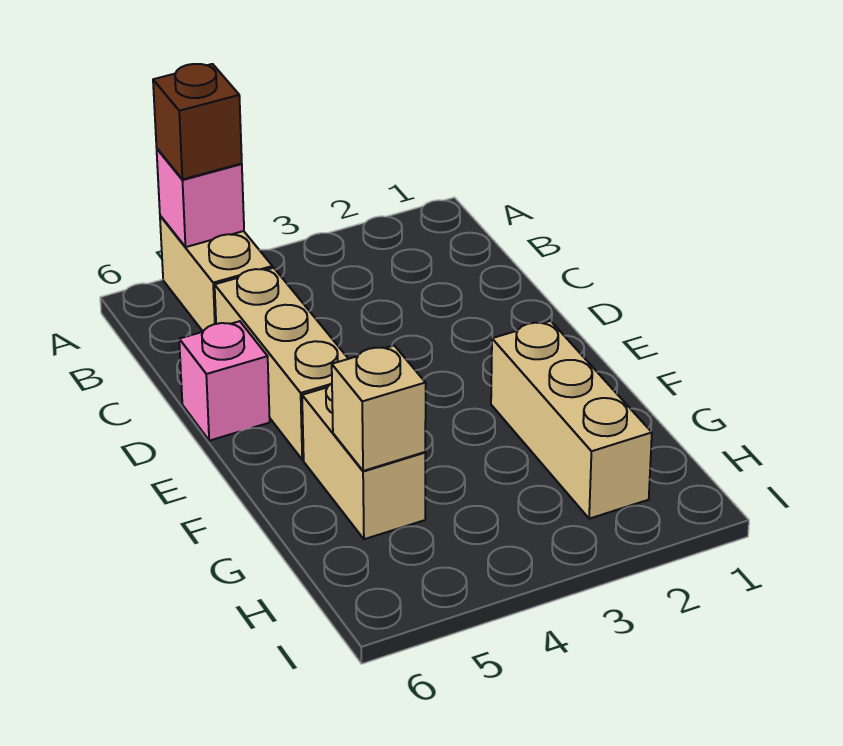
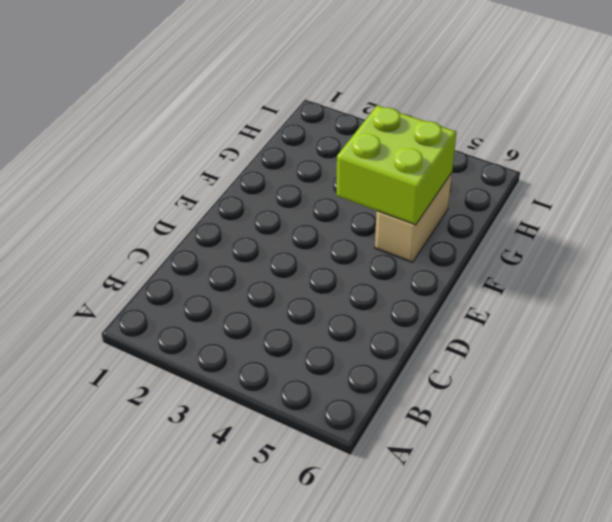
lime brick F4:G5 level 2 -> tan brick G5 level 2
none -> tan brick A5:B5 level 1
none -> tan brick C5:E5 level 1

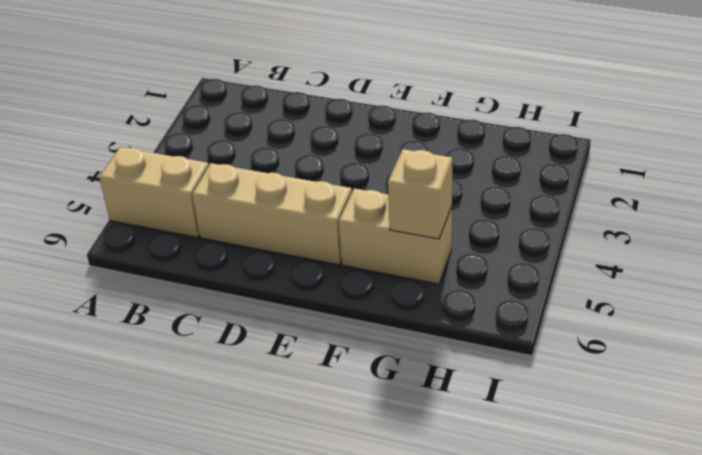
none -> pink brick D6 level 1
none -> tan brick F2:H2 level 1

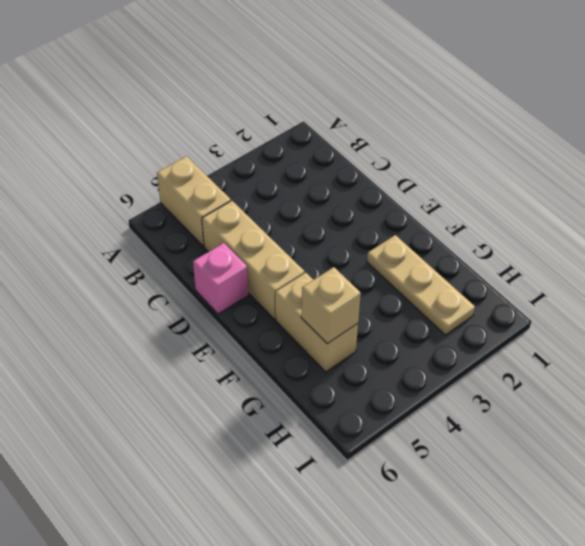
tan plate F2:H2 level 1 -> tan brick F2:H2 level 1
none -> pink brick A5 level 2
none -> brown brick A5 level 3

